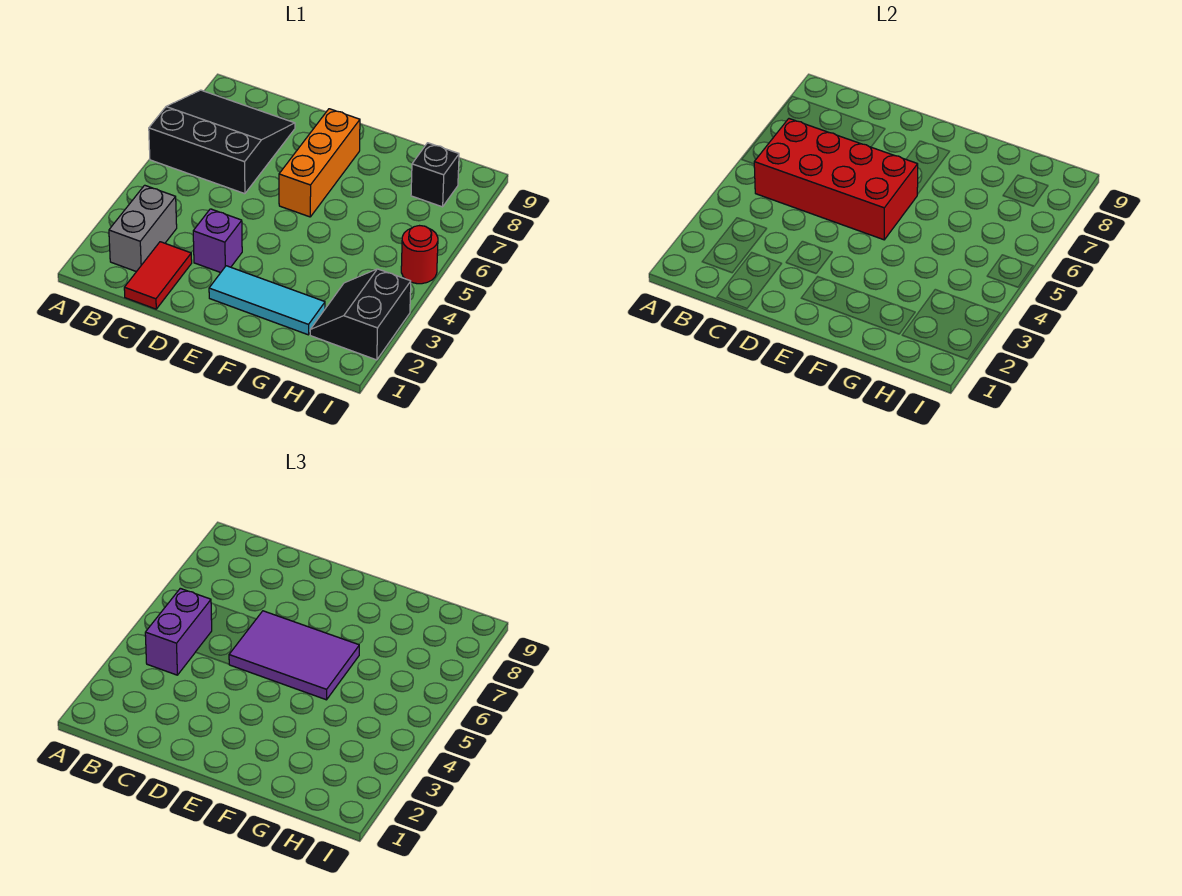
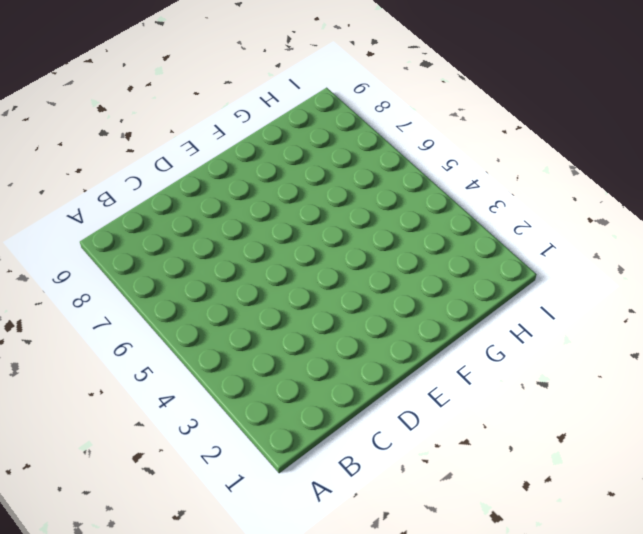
none -> black slope A6:C8 level 1 top 6
none -> grey brick B2:B3 level 1
none -> red tile C1:C2 level 1

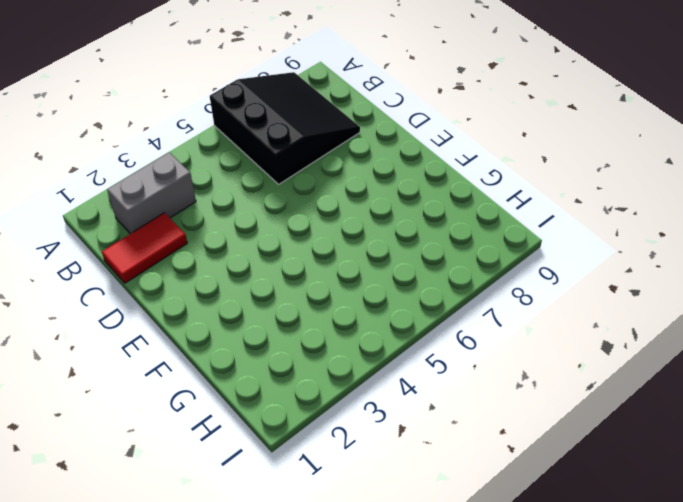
none -> purple brick D3 level 1
none -> cyan tile E2:G2 level 1
none -> orange brick E6:E8 level 1

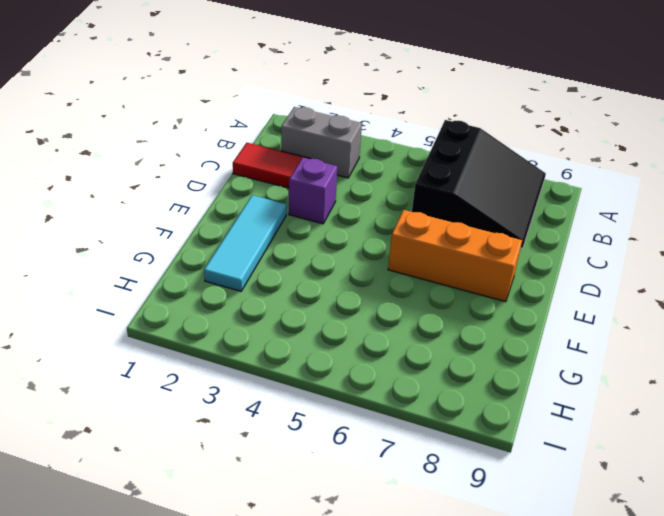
none -> black slope H2:I3 level 1 top I
none -> black brick H8 level 1
none -> red round brick I5 level 1

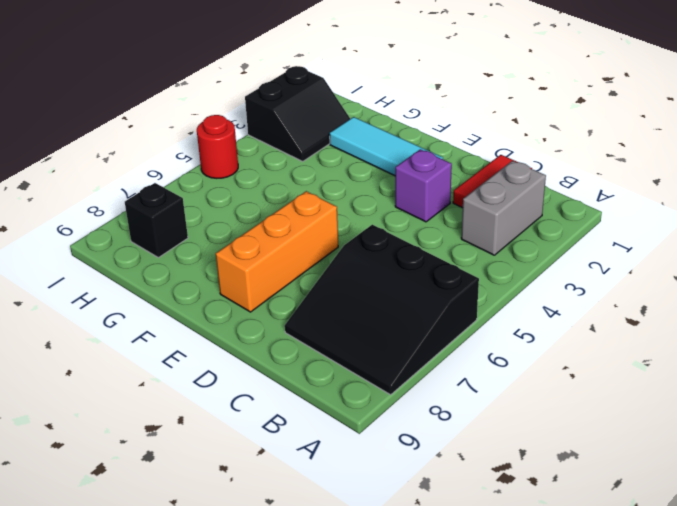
none -> red brick B5:E6 level 2
none -> purple brick B4:B5 level 3
none -> purple tile D5:F6 level 3

